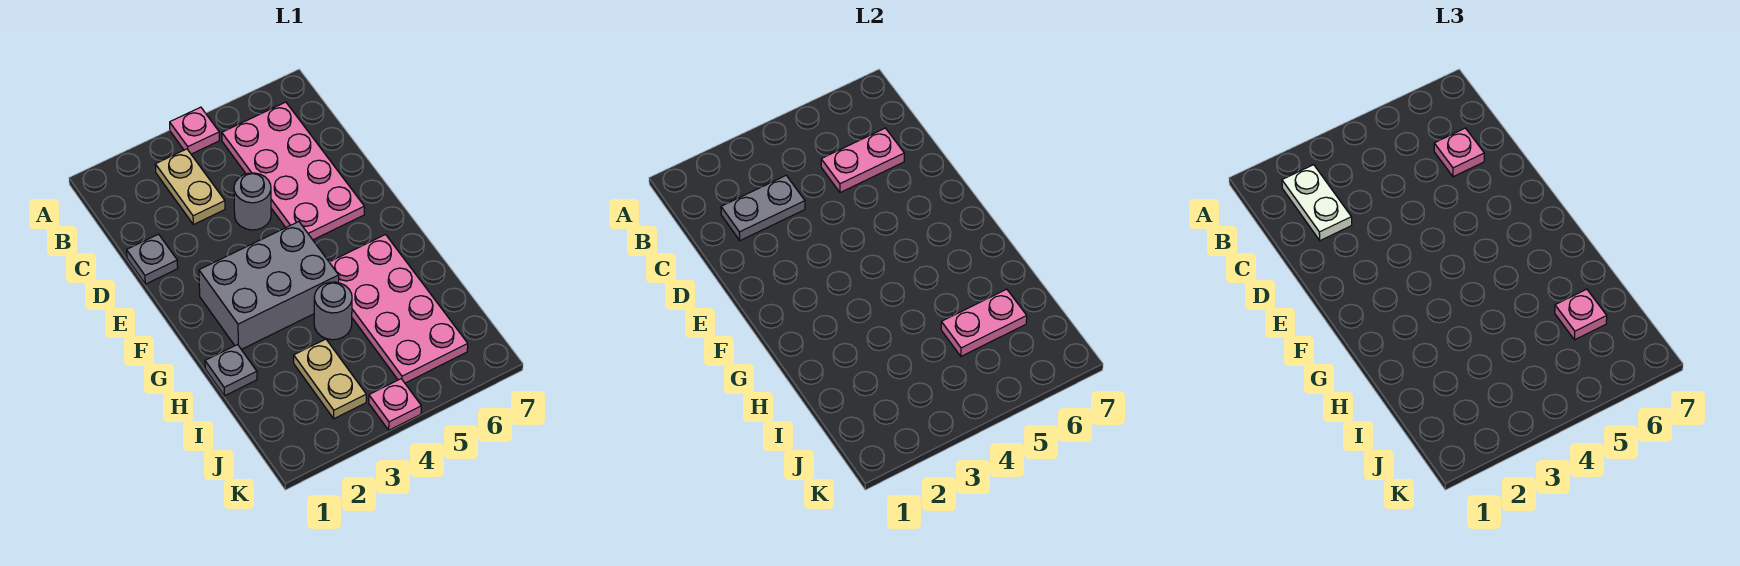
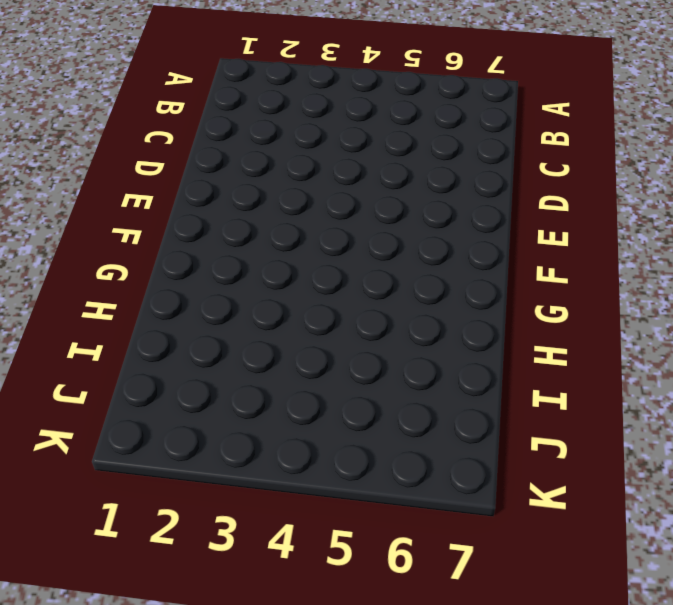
none -> pink plate A4 level 1
none -> tan plate B3:C3 level 1
none -> pink plate B5:E6 level 1

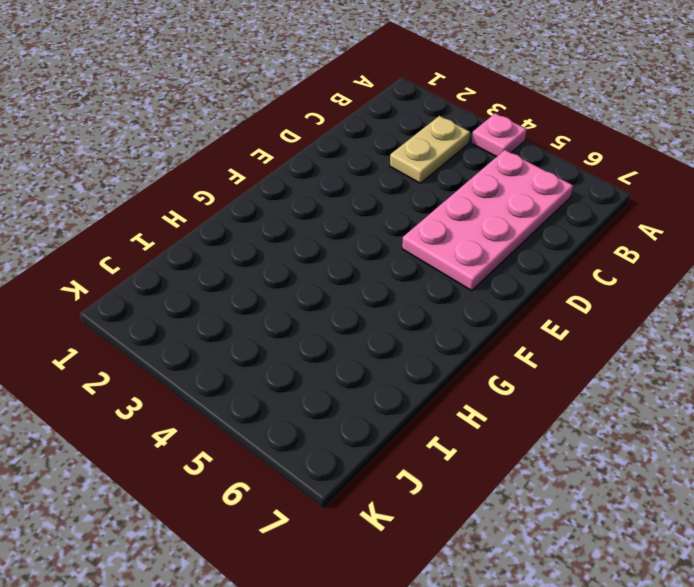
none -> grey plate D1 level 1
none -> grey round brick D4 level 1
none -> grey brick F2:G4 level 1

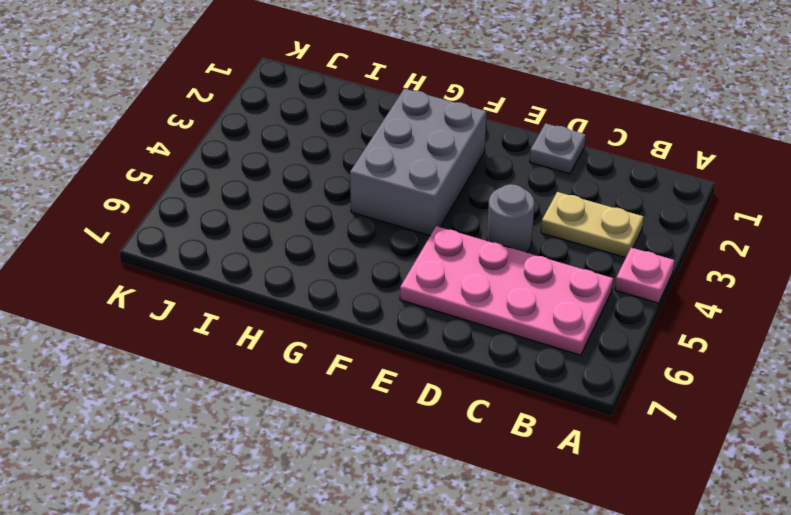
none -> pink plate G5:J6 level 1
none -> grey plate H1 level 1
none -> grey round brick H4 level 1

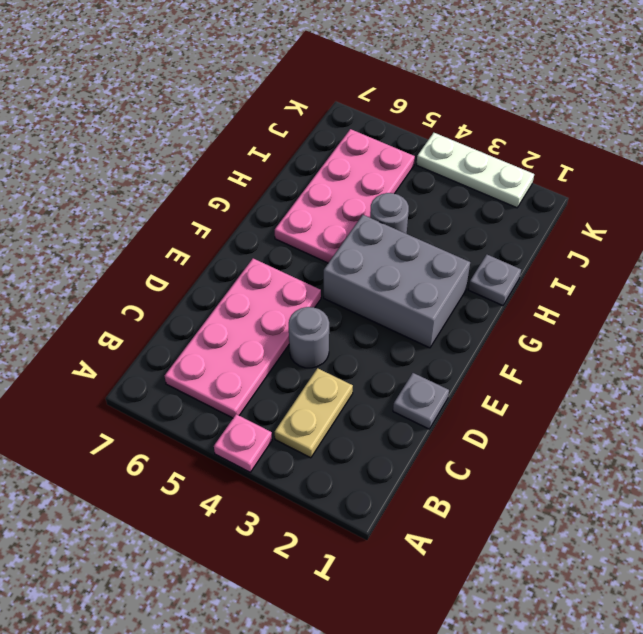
white plate K2:K4 level 1 -> pink plate K4 level 1
none -> tan plate I3:J3 level 1
none -> grey plate C2:C3 level 2
none -> pink plate C5:C6 level 2

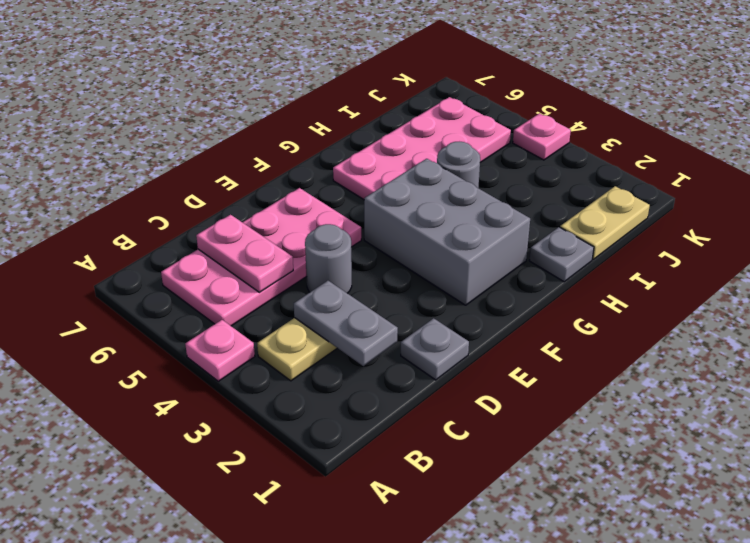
tan plate I1:J1 level 1 -> tan plate I3:J3 level 1
none -> pink plate I5:I6 level 2
none -> white plate B2:C2 level 3
none -> pink plate C6 level 3

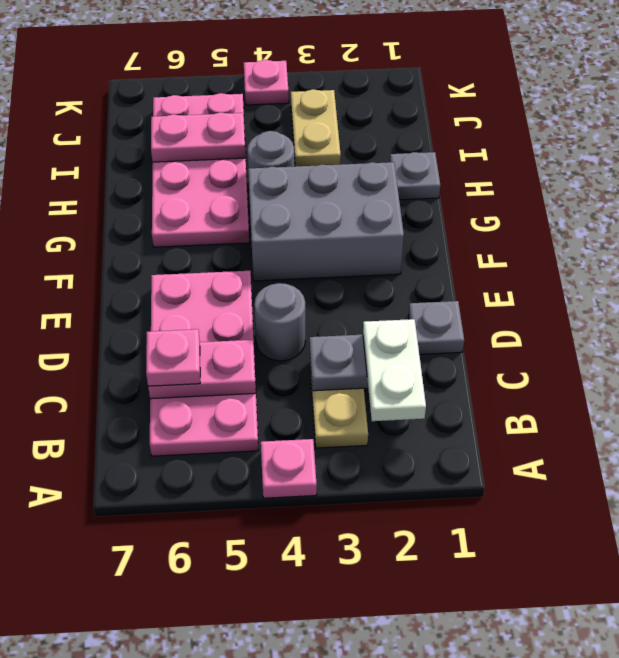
none -> pink plate I6 level 3

